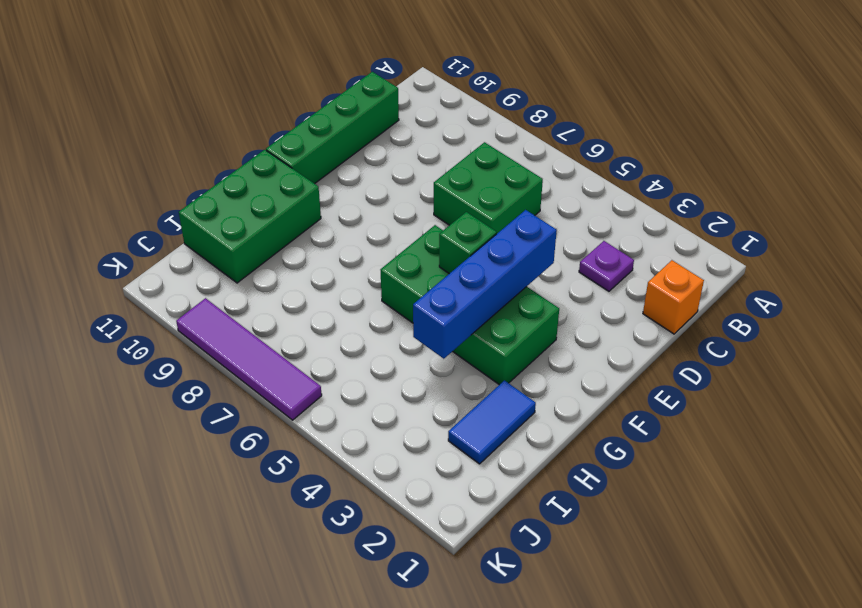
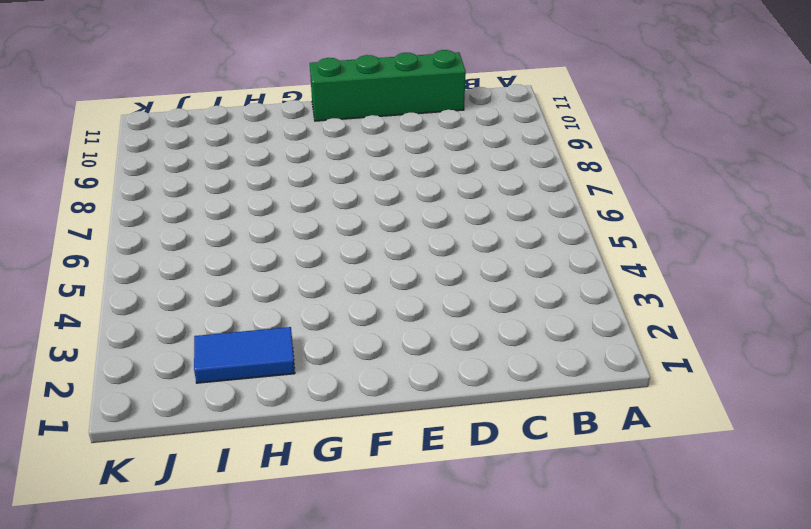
none -> orange brick C1 level 1
none -> purple plate C3 level 1

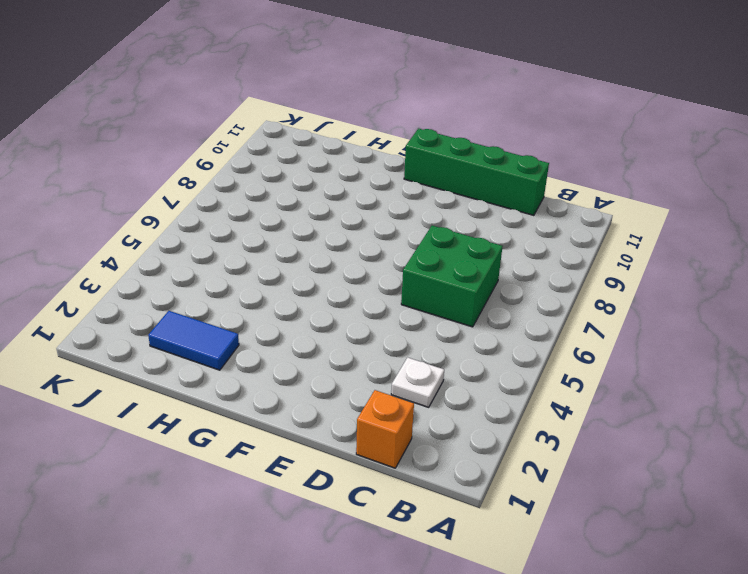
white plate C3 level 1 -> purple plate C3 level 1
none -> green brick F3:G6 level 1
none -> green brick G10:I11 level 1

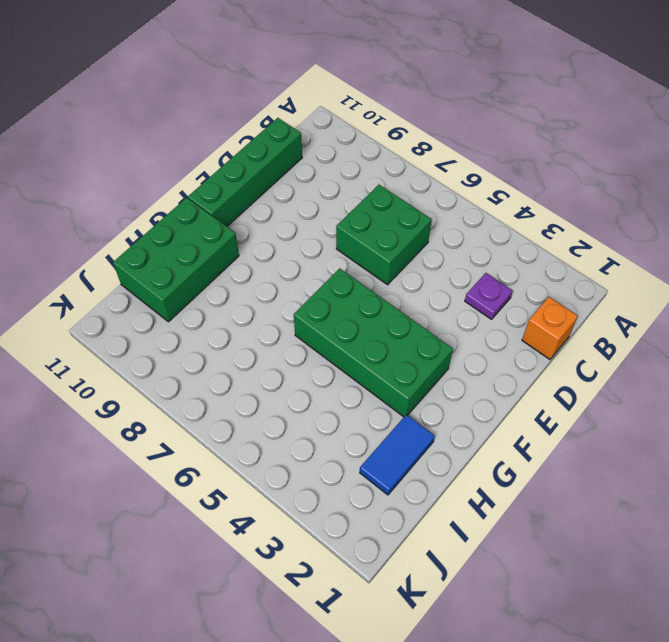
none -> purple tile K6:K9 level 1
none -> blue brick E4:H4 level 2

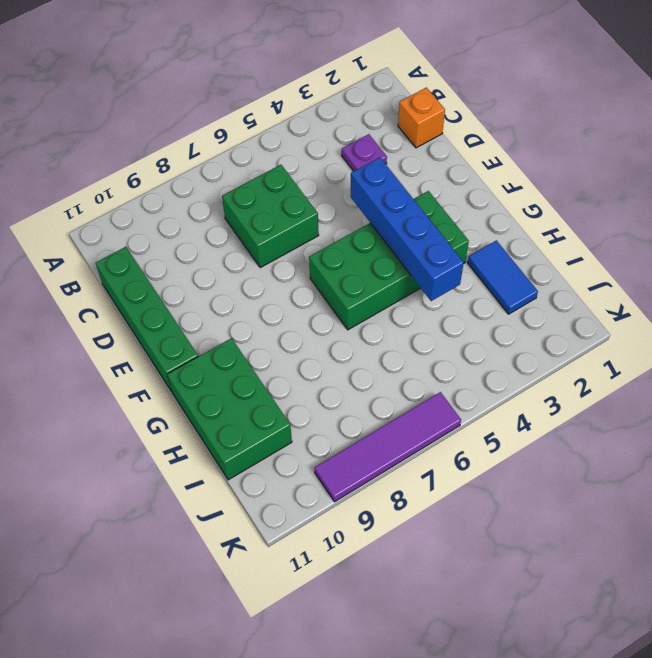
none -> green brick F5 level 2

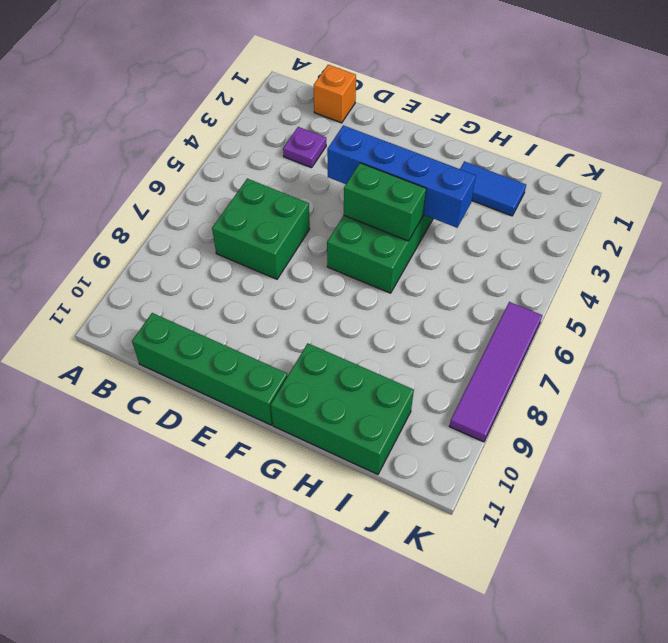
green brick F5:G5 level 2 -> green brick F5 level 2

